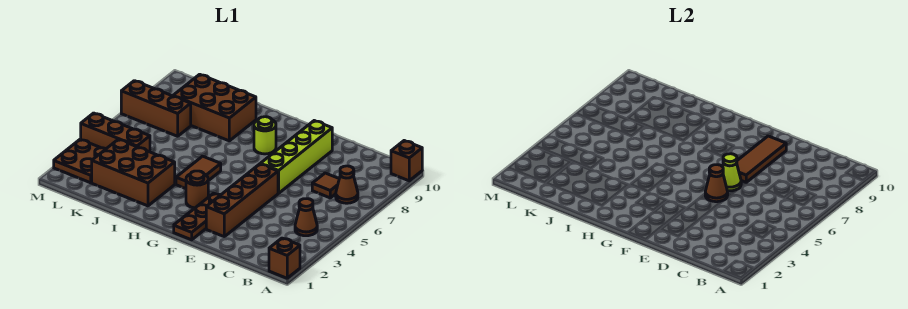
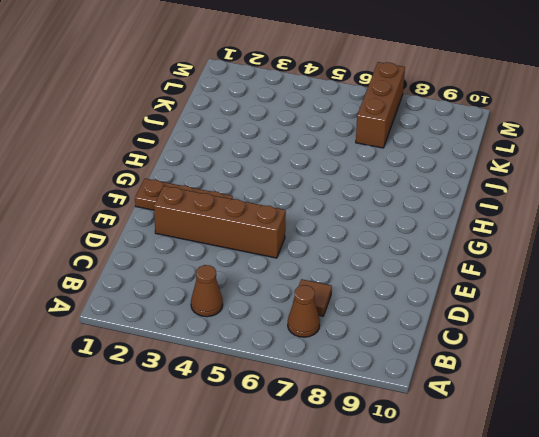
none -> brown brick A1 level 1
none -> brown brick A10 level 1
none -> lime brick E6:E9 level 1

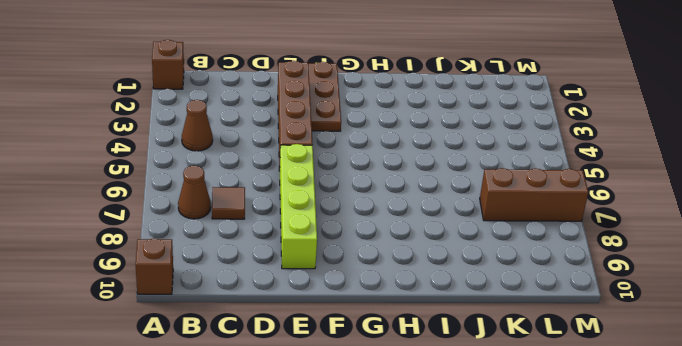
none -> brown round brick G3 level 1
none -> lime round brick G8 level 1
none -> brown tile H4:H5 level 1

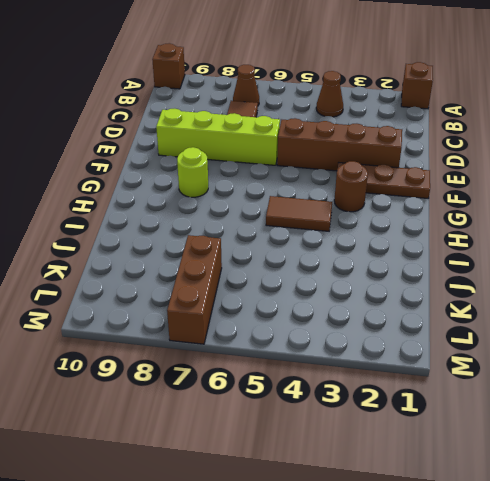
none -> brown brick I2:K3 level 1
none -> brown brick I8:K9 level 1
none -> brown brick K4:M4 level 1

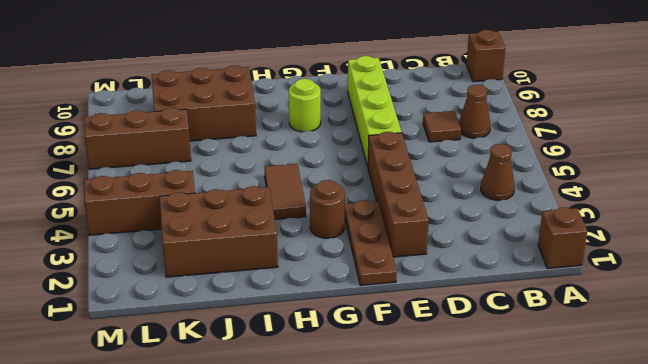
none -> brown plate L2:M3 level 1
none -> brown cone E5 level 2
none -> lime cone E6 level 2

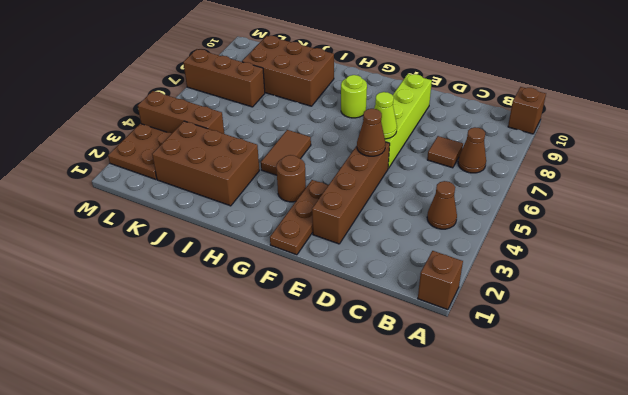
none -> brown tile E7:E9 level 2

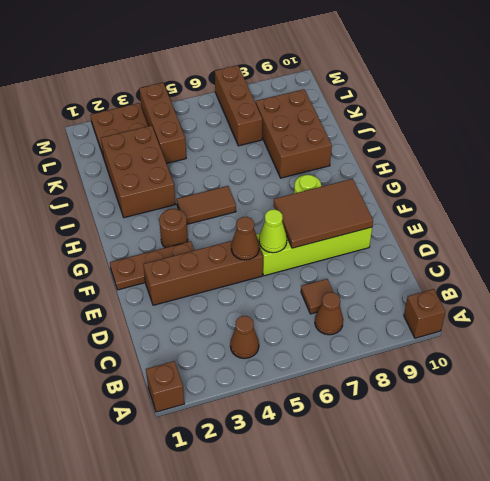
brown tile E7:F9 level 2 -> brown tile E7:E9 level 2

